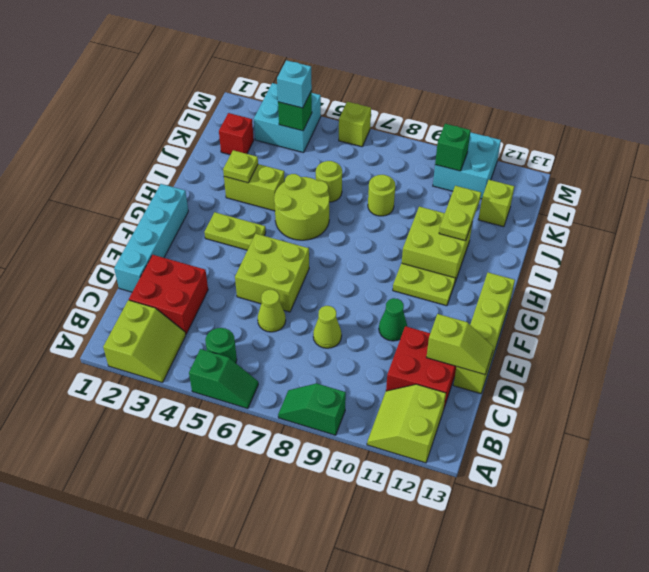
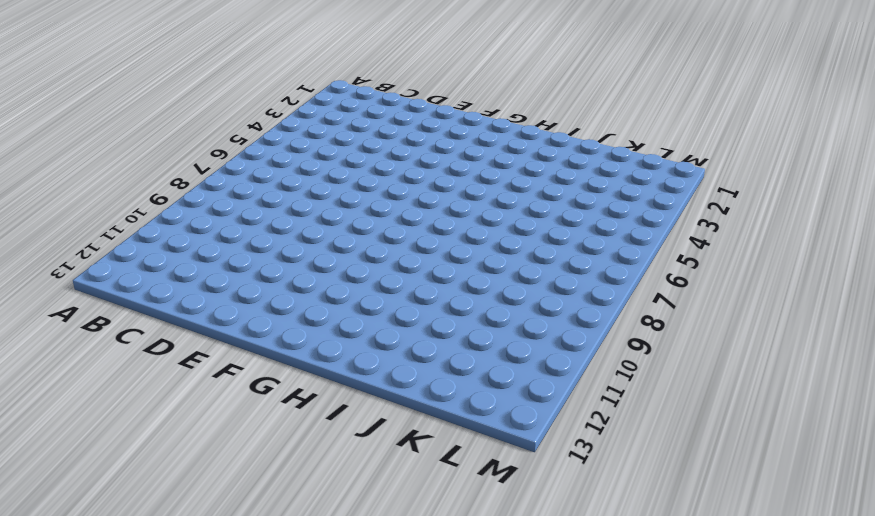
none -> lime slope A2:B3 level 1 top 2
none -> green slope A5:A6 level 1 top 5
none -> green slope A8:A9 level 1 top 9
none -> lime slope A11:B12 level 1 top 12

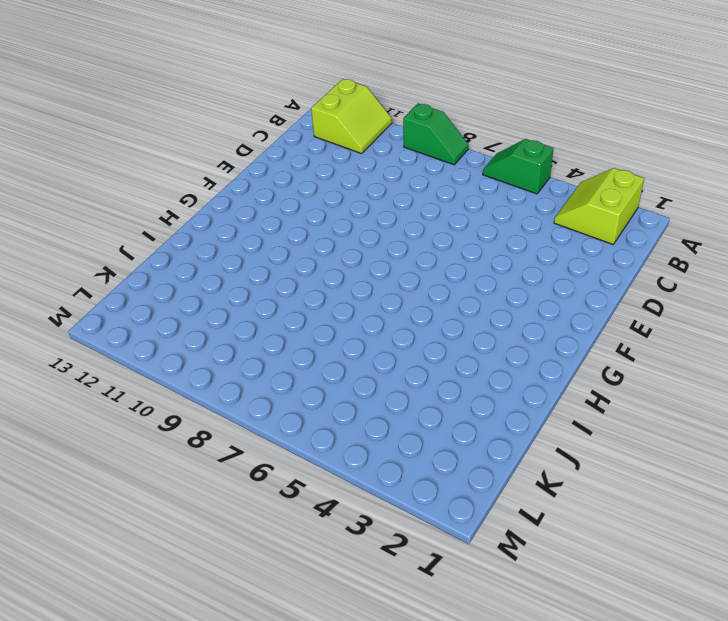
none -> green round brick B5 level 1
none -> red brick C2:D3 level 1
none -> red brick C11:D12 level 1
none -> cyan brick D1:G1 level 1

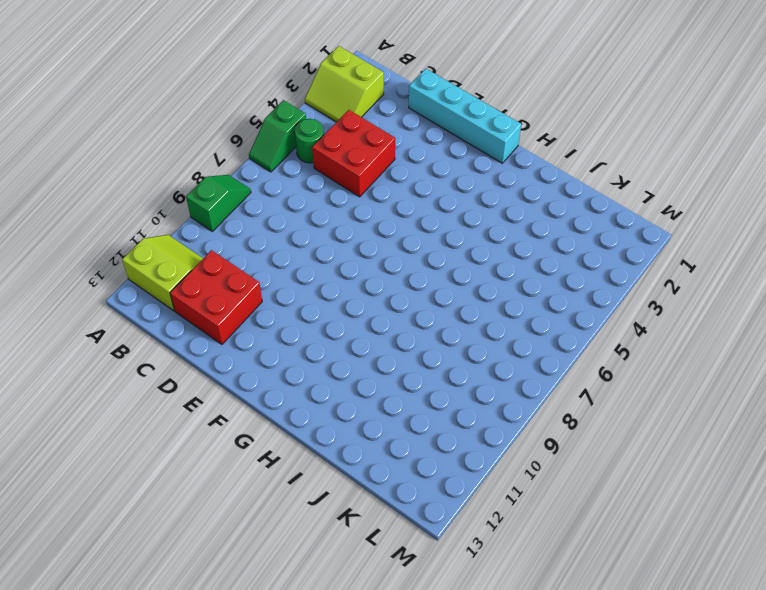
red brick C4:D5 level 1 -> red brick C2:D3 level 1
none -> lime cone D6 level 1
none -> lime cone D8 level 1
none -> lime brick D13:G13 level 1
none -> lime brick E5:F6 level 1

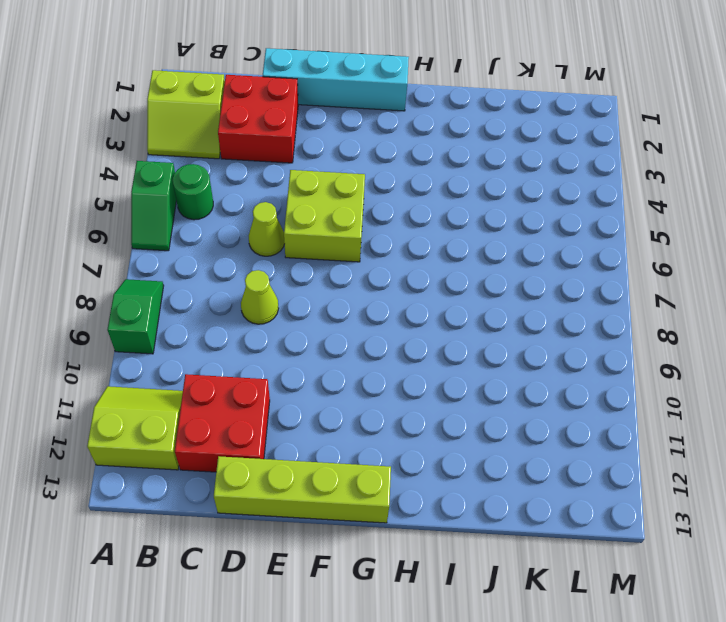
none -> green cone E10 level 1
none -> lime plate G3:G4 level 1
none -> lime plate G10:G11 level 1
none -> lime round brick H5:I6 level 1

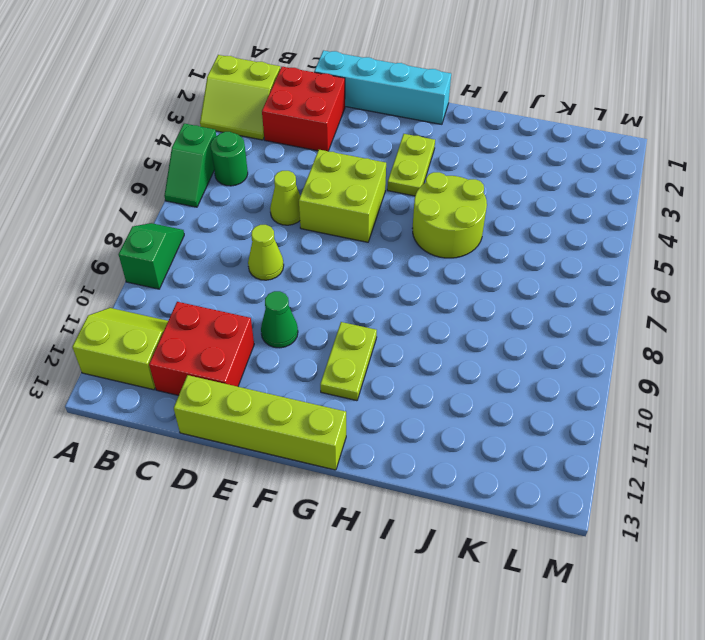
none -> lime brick H10:I11 level 1
none -> lime brick I3:I4 level 1
none -> lime round brick J6 level 1
none -> lime round brick J8 level 1

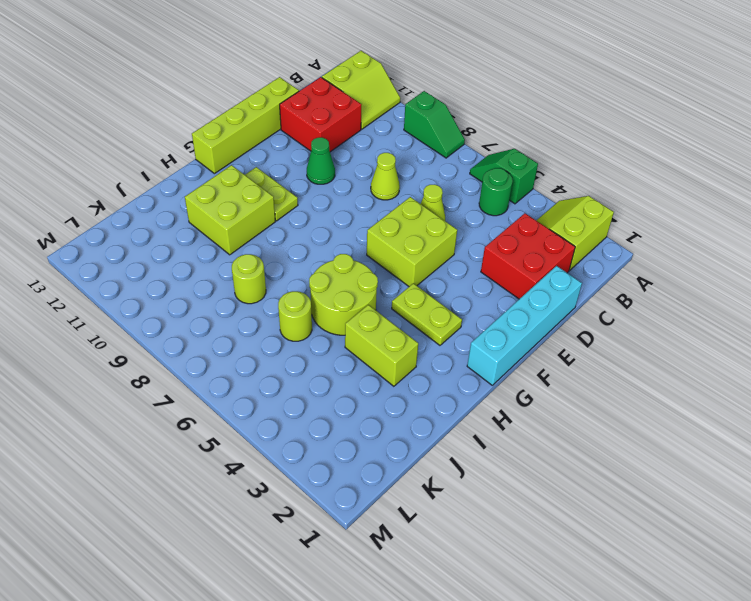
none -> red brick K2 level 1
none -> lime brick K12 level 1
none -> cyan brick L3:M4 level 1
none -> cyan brick L10:M11 level 1

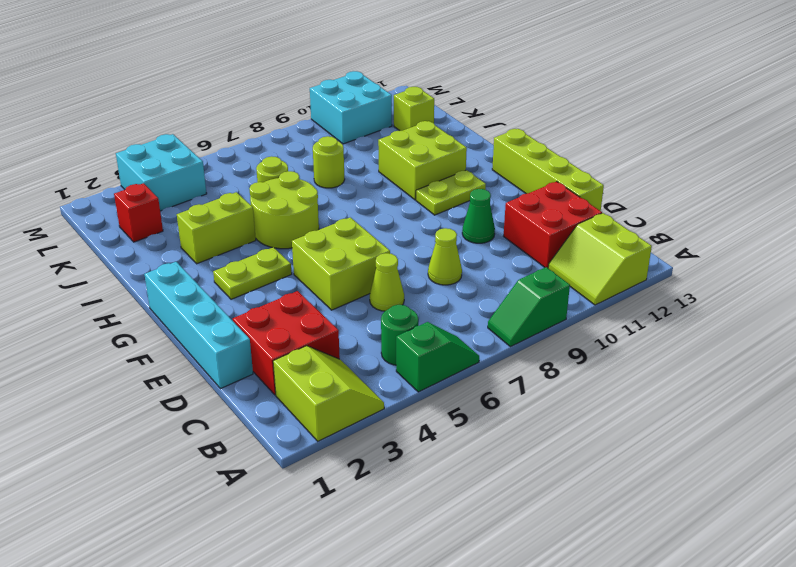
none -> lime brick M6 level 1
none -> lime slope D12:D13 level 2 top 12
none -> lime plate I3 level 2
none -> lime plate I11:J11 level 2

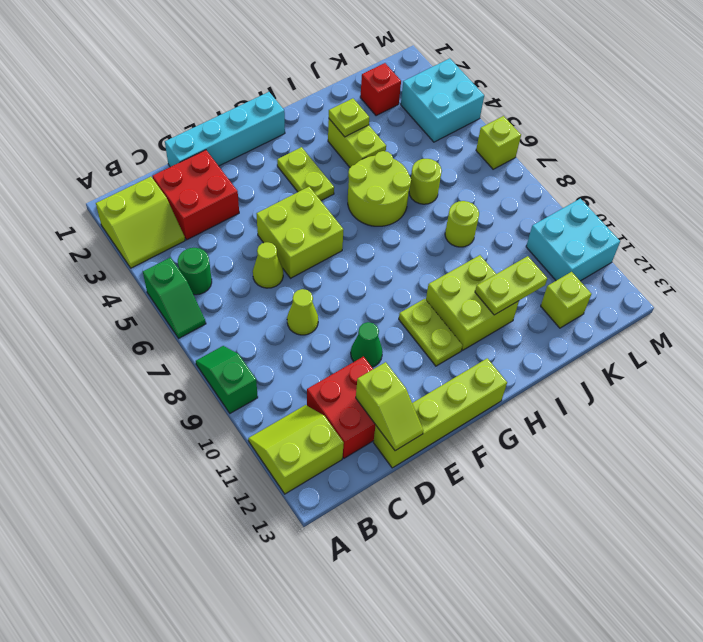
none -> green brick L4 level 2
none -> green brick L10 level 2
none -> cyan brick L4 level 3

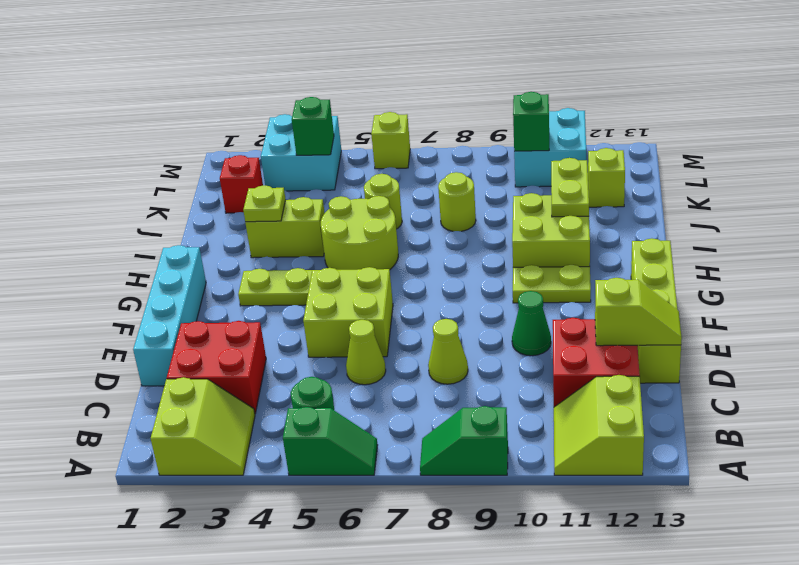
none -> cyan brick L4 level 3

